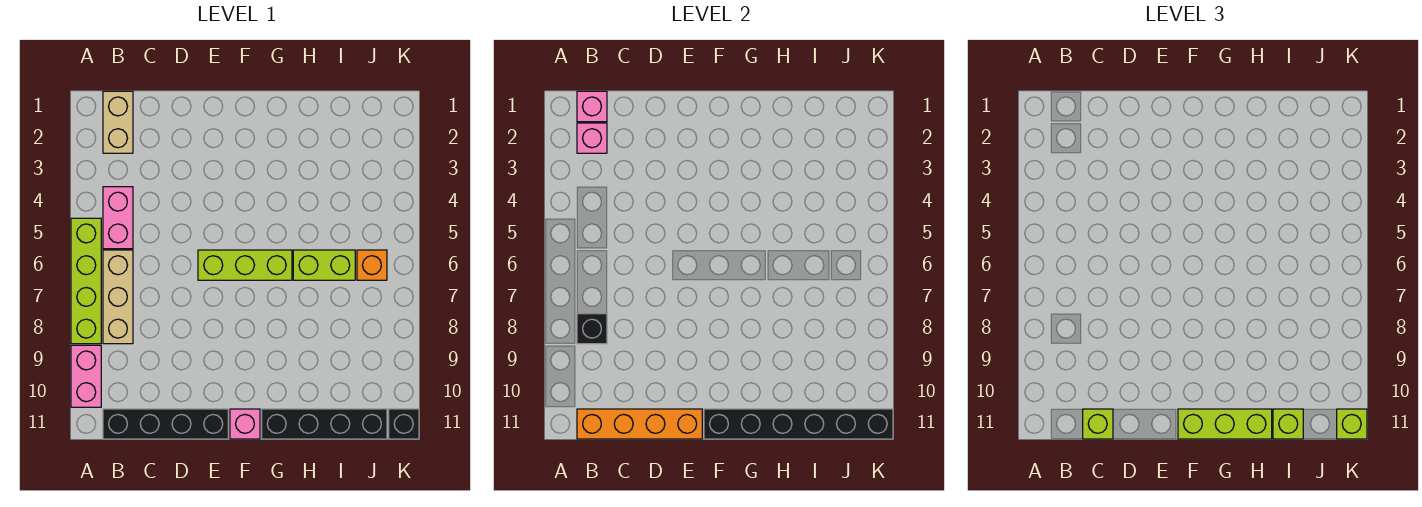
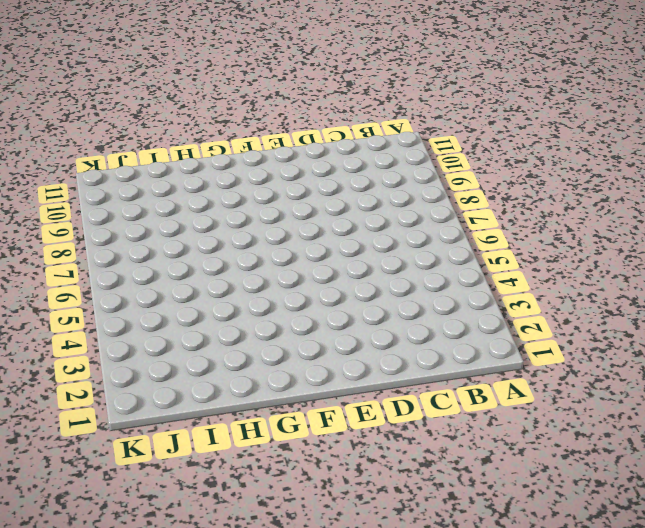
none -> lime brick A5:A8 level 1
none -> pink brick A9:A10 level 1
none -> tan brick B1:B2 level 1

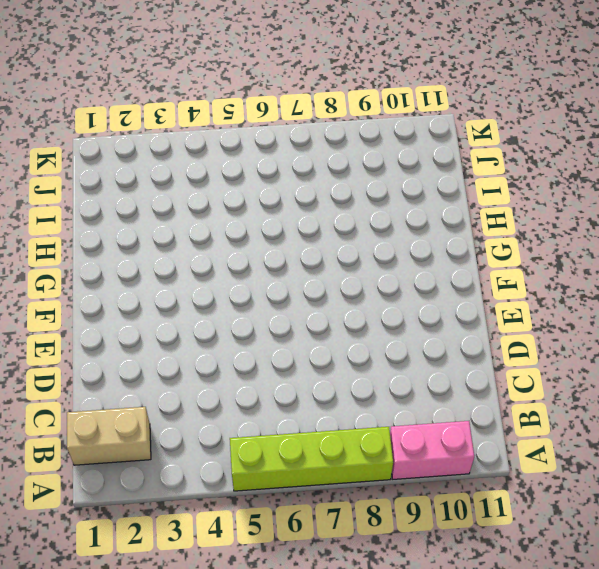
none -> pink brick B4:B5 level 1
none -> tan brick B6:B8 level 1
none -> black brick B11:E11 level 1

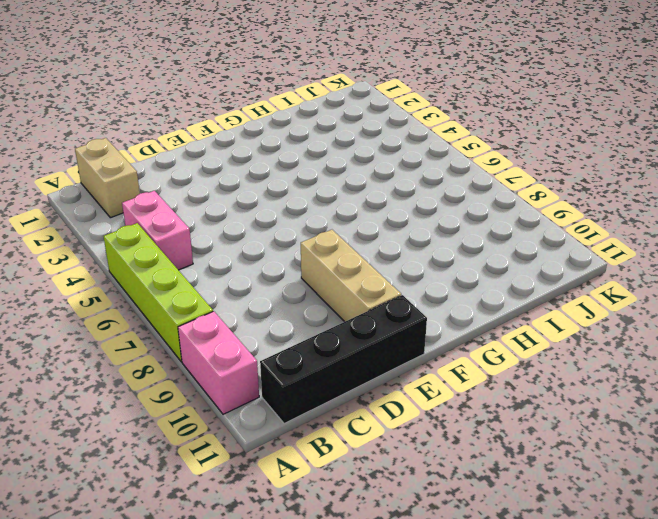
tan brick E8:E10 level 1 -> tan brick B6:B8 level 1
none -> lime brick E6:G6 level 1
none -> pink brick F11 level 1
none -> black brick G11:J11 level 1

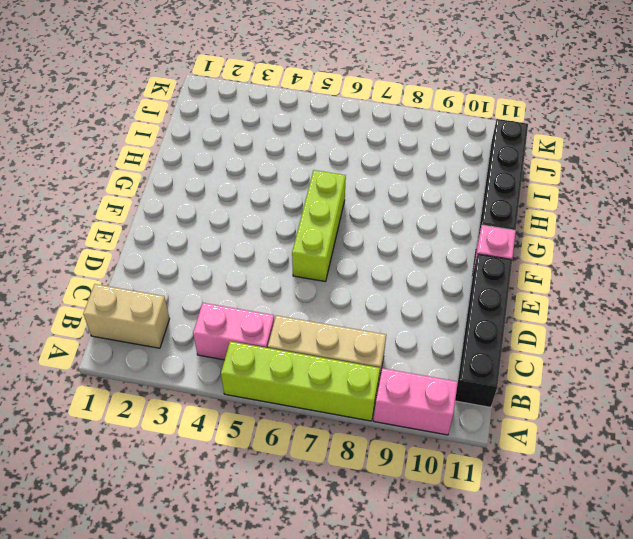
none -> lime brick H6:I6 level 1
none -> orange brick J6 level 1
none -> black brick K11 level 1

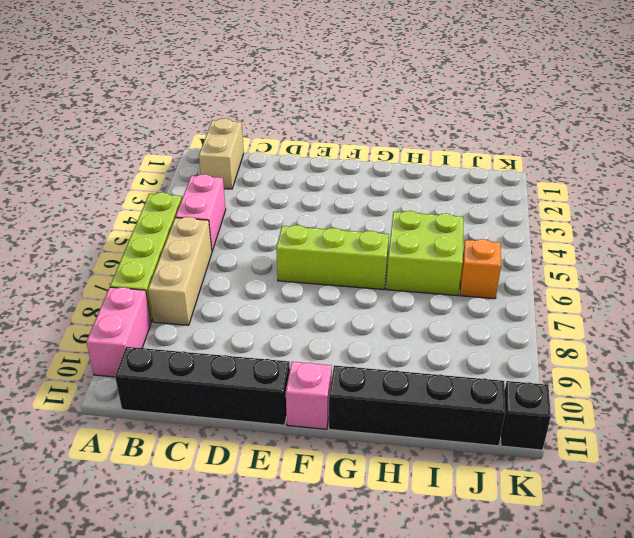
lime brick H5:I6 level 1 -> lime brick H6:I6 level 1
none -> pink brick B1 level 2
none -> pink brick B2 level 2
none -> black brick B8 level 2

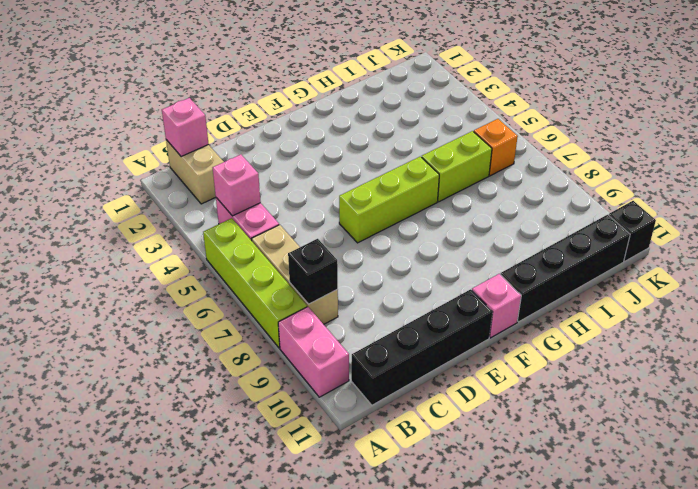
pink brick B4 level 2 -> pink brick B2 level 2
none -> orange brick B11:E11 level 2
none -> black brick F11:K11 level 2
none -> lime brick C11 level 3

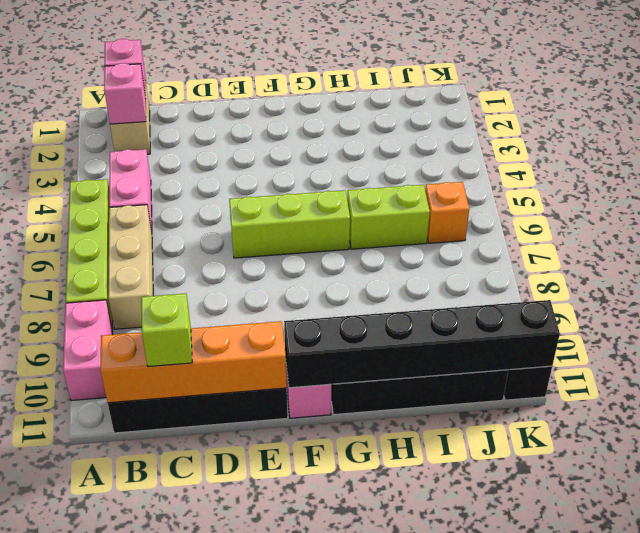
none -> black brick B8 level 2
none -> lime brick F11:H11 level 3
none -> lime brick I11 level 3

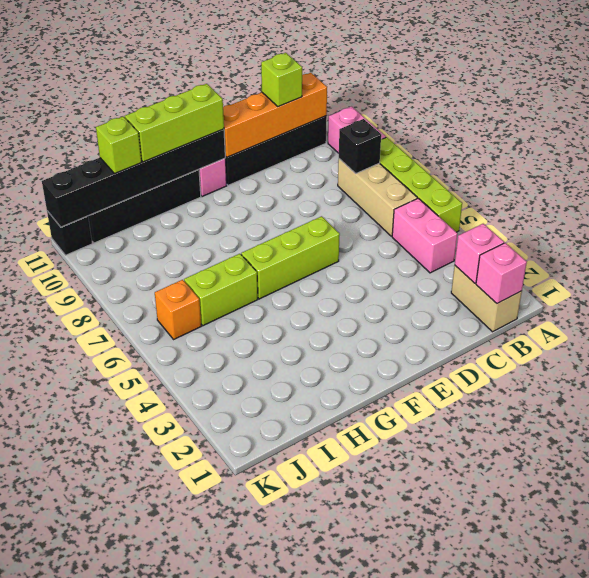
none -> lime brick K11 level 3

